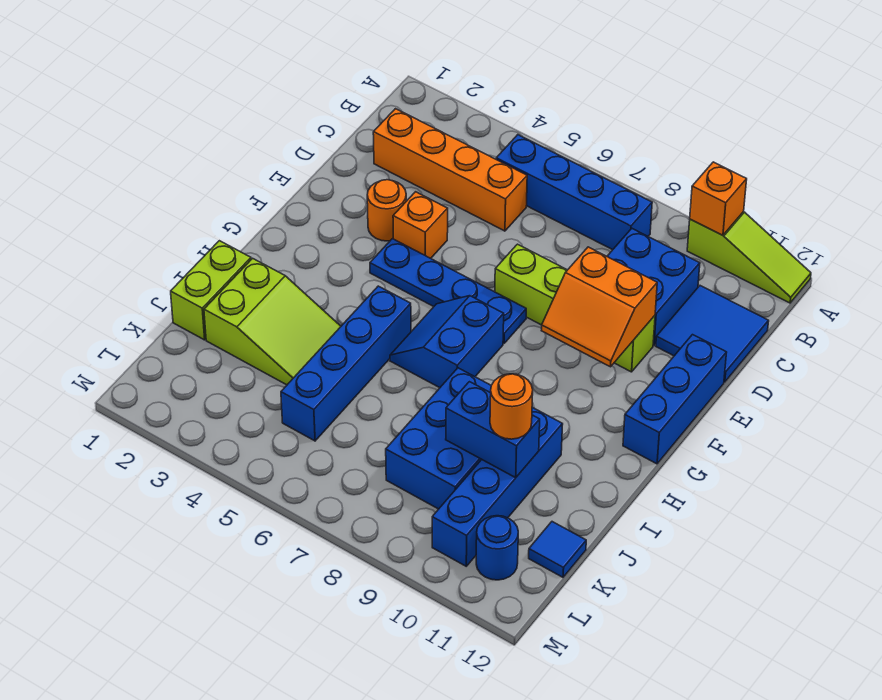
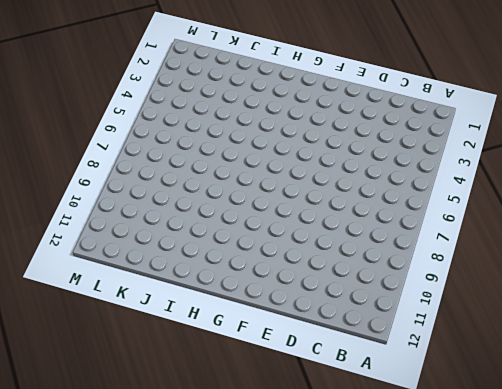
none -> lime slope A10:A12 level 1 top 10
none -> blue brick B5:B8 level 1
none -> orange brick C2:C5 level 1

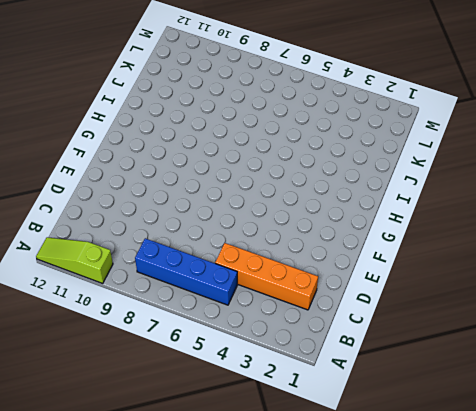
none -> blue brick C9:D10 level 1
none -> blue tile C11:D12 level 1
none -> orange round brick E3 level 1

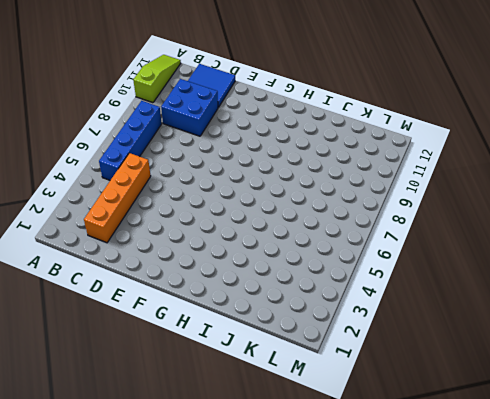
none -> orange round brick E3 level 1
none -> orange brick E4 level 1
none -> lime brick E7:E10 level 1

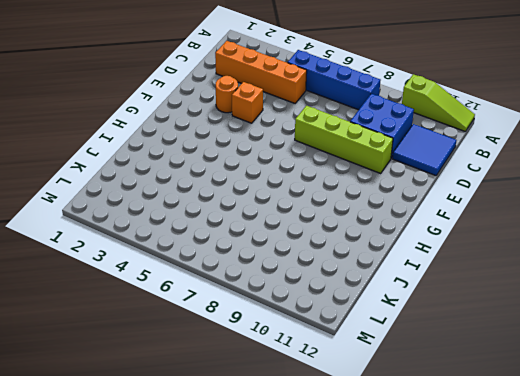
none -> blue brick E12:G12 level 1
none -> blue plate F4:F7 level 1
none -> blue slope G6:H7 level 1 top 7

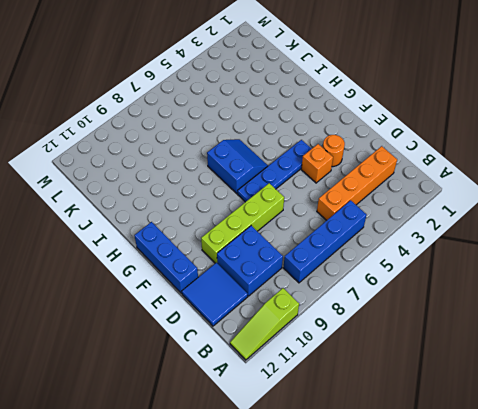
none -> blue brick H5:K5 level 1
none -> lime brick I1:J1 level 1
none -> lime slope I2:J4 level 1 top 2

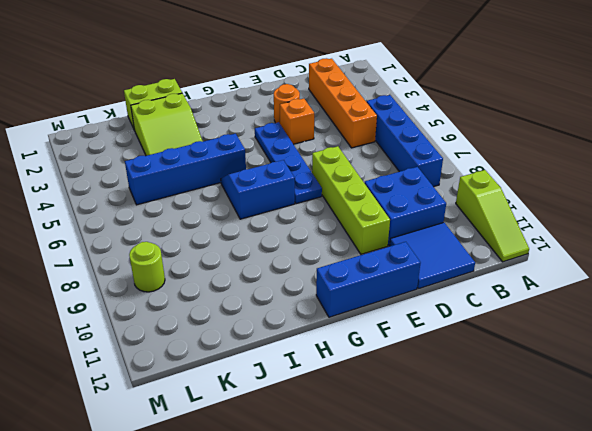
lime round brick L9 level 1 -> none
none -> blue brick I8:K9 level 1
none -> blue brick I10:L10 level 1
none -> blue tile K12 level 1

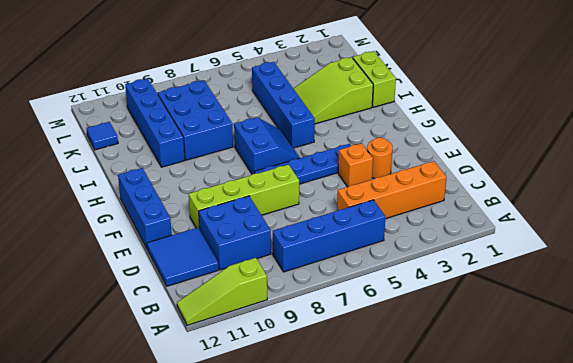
none -> blue round brick L11 level 1
none -> orange brick A10 level 2
none -> orange slope E9:F10 level 2 top E

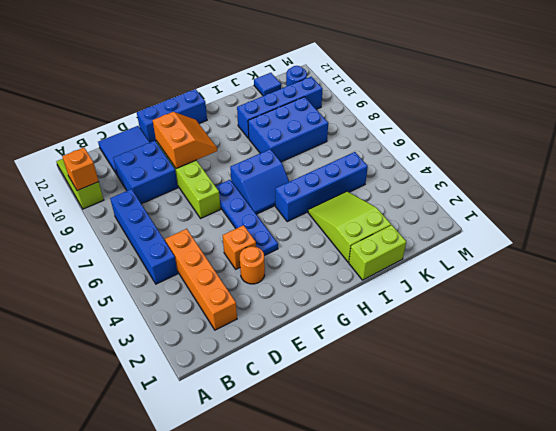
none -> blue brick J9:J10 level 2
none -> orange round brick J10 level 3

